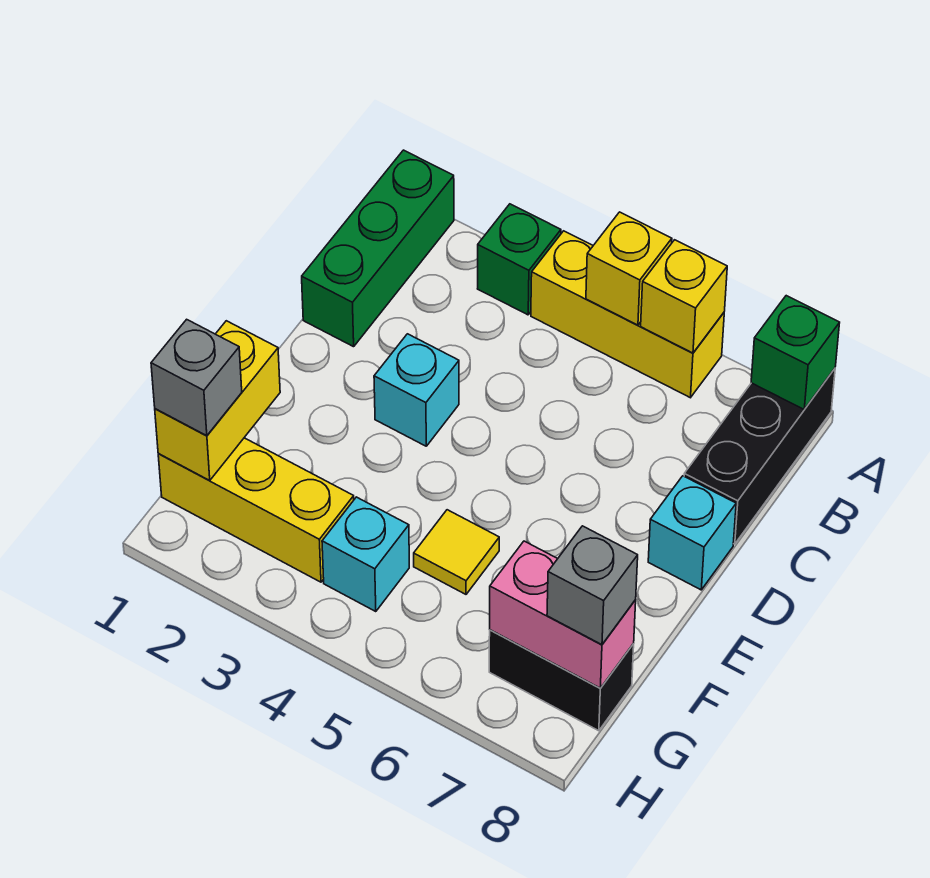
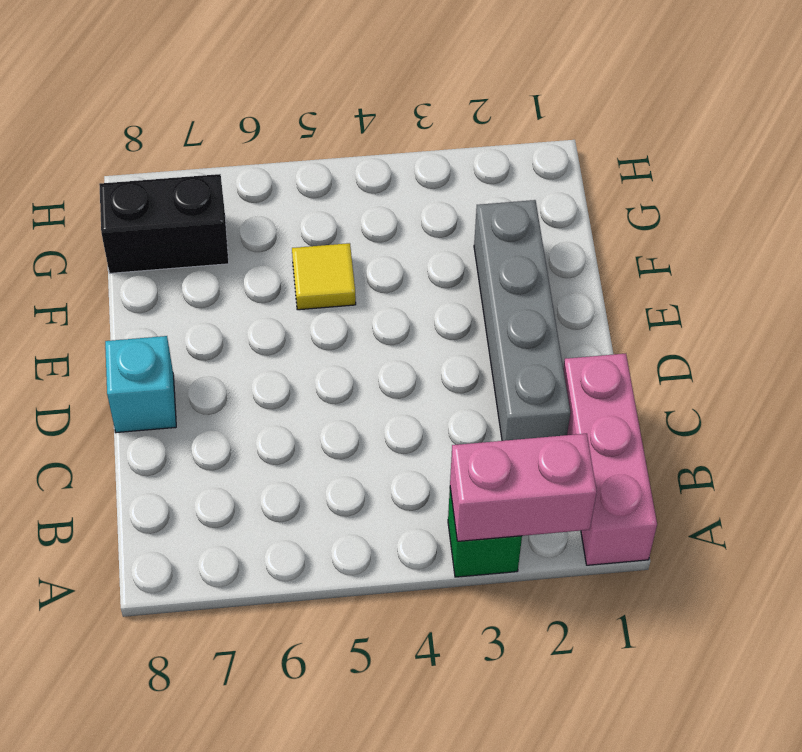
pink brick A1:C1 level 1 -> green brick A1:C1 level 1
pink brick A2:A3 level 2 -> pink brick G7:G8 level 2
grey brick C2:F2 level 1 -> none
none -> yellow brick A4:A6 level 1
none -> black brick A8:C8 level 1
none -> cyan brick D3 level 1

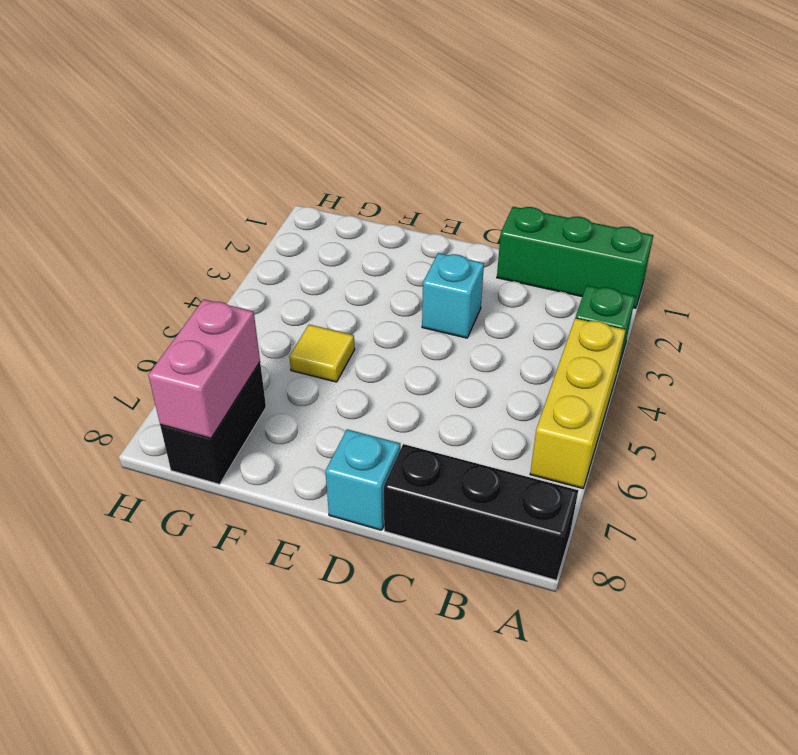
none -> yellow brick G1:G3 level 1
none -> cyan brick G4 level 1
none -> yellow brick A5 level 2

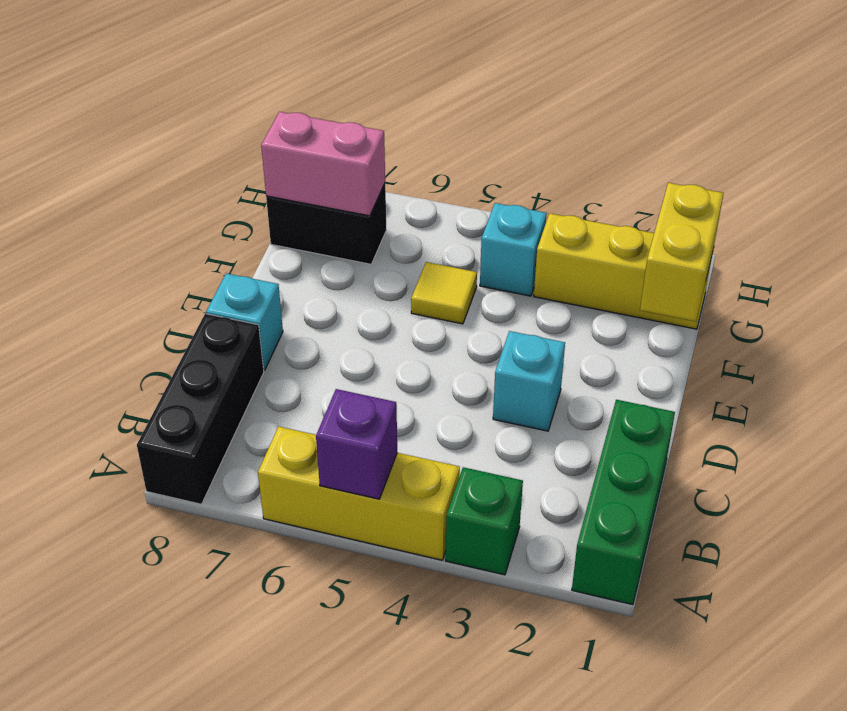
purple brick A5 level 2 -> yellow brick A5 level 2
none -> yellow brick A6 level 2
none -> green brick A8 level 2
none -> grey brick G1 level 3

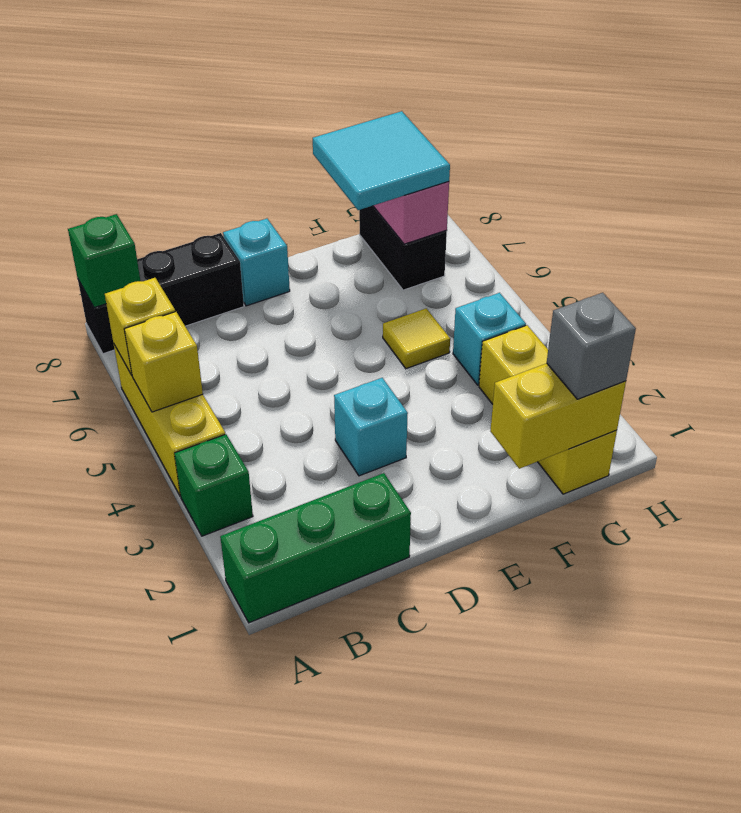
cyan tile F7:G8 level 3 -> grey brick G8 level 3

